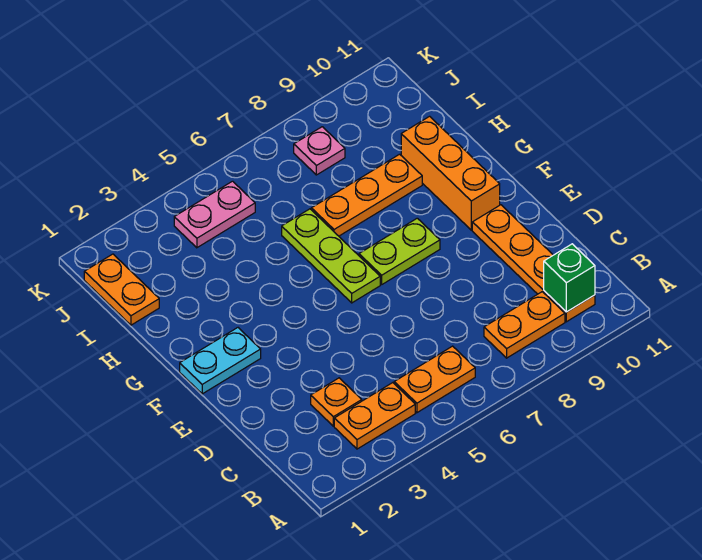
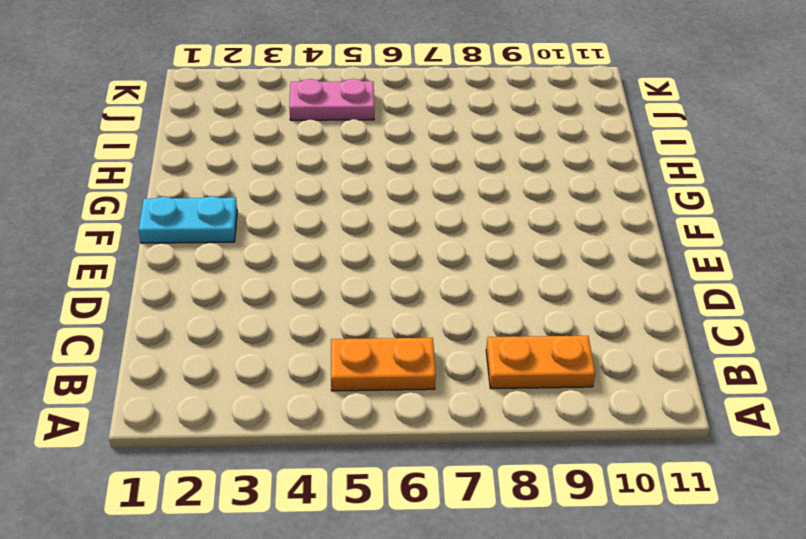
none -> orange plate B3:B4 level 1
none -> orange plate B10:E10 level 1
none -> orange plate C3 level 1

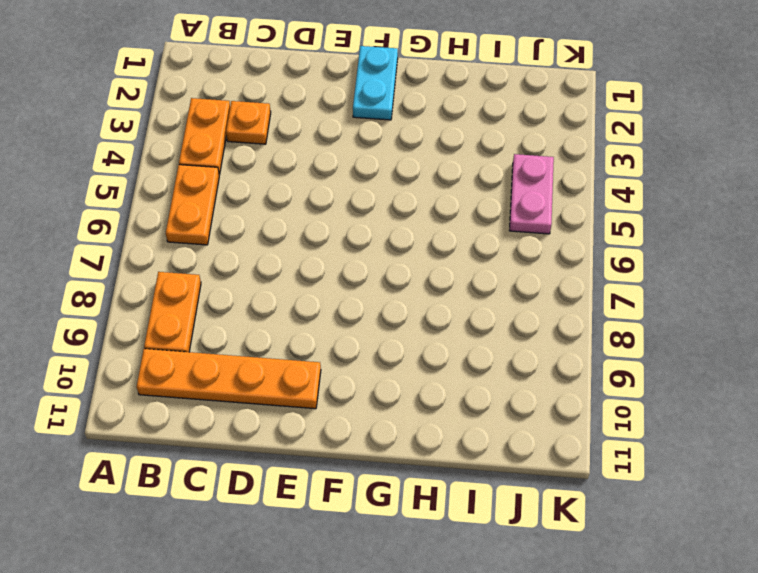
none -> lime plate F6:H6 level 1
none -> lime plate F7:F8 level 1
none -> orange brick F10:H10 level 1

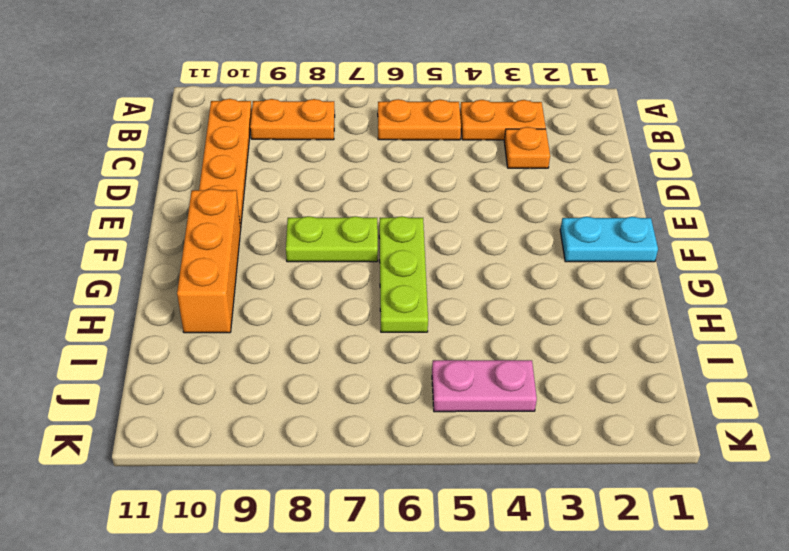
none -> orange plate H7:H9 level 1
none -> orange plate I1:J1 level 1
none -> pink plate J8 level 1

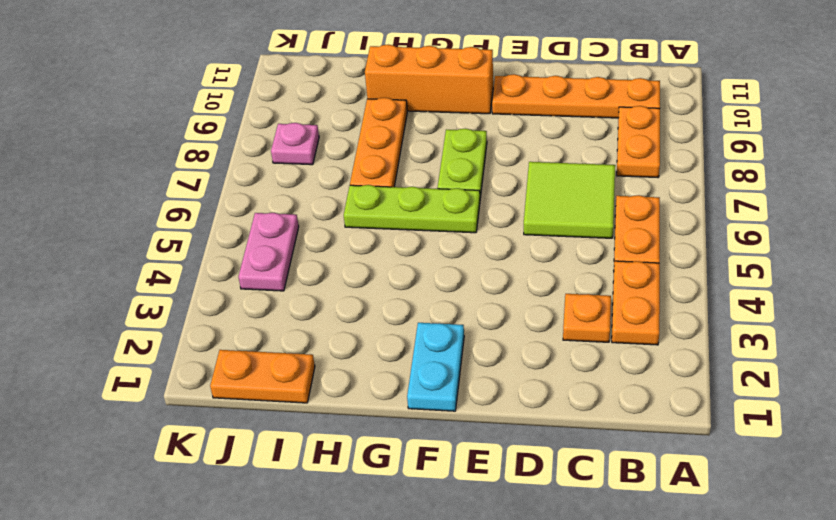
lime tile C6:D7 level 1 -> none
none -> green brick B10 level 2

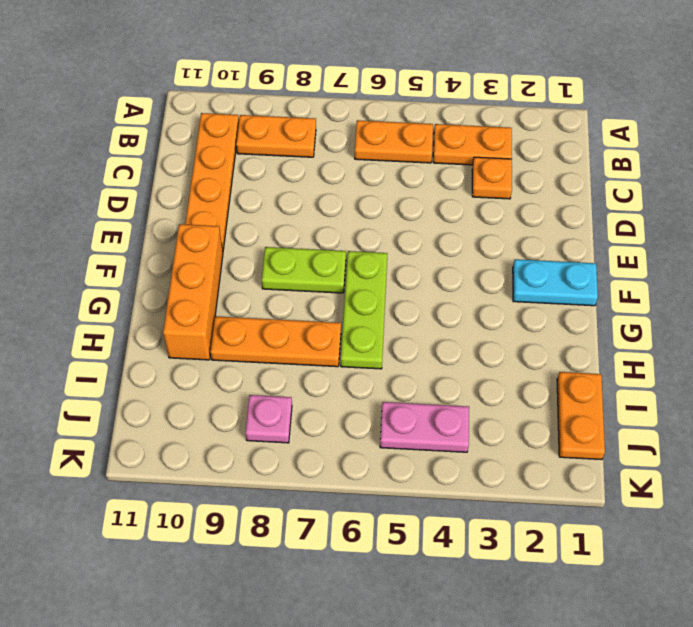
none -> green brick B10 level 2

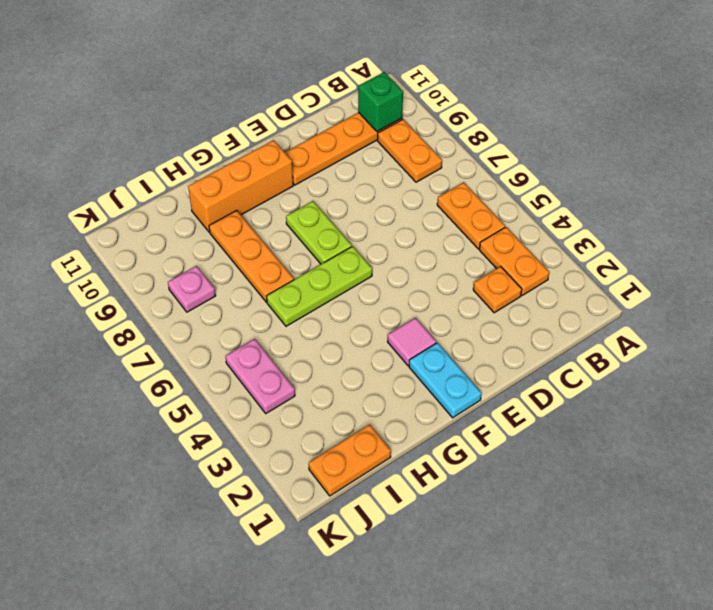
pink tile F3 level 1 -> none

